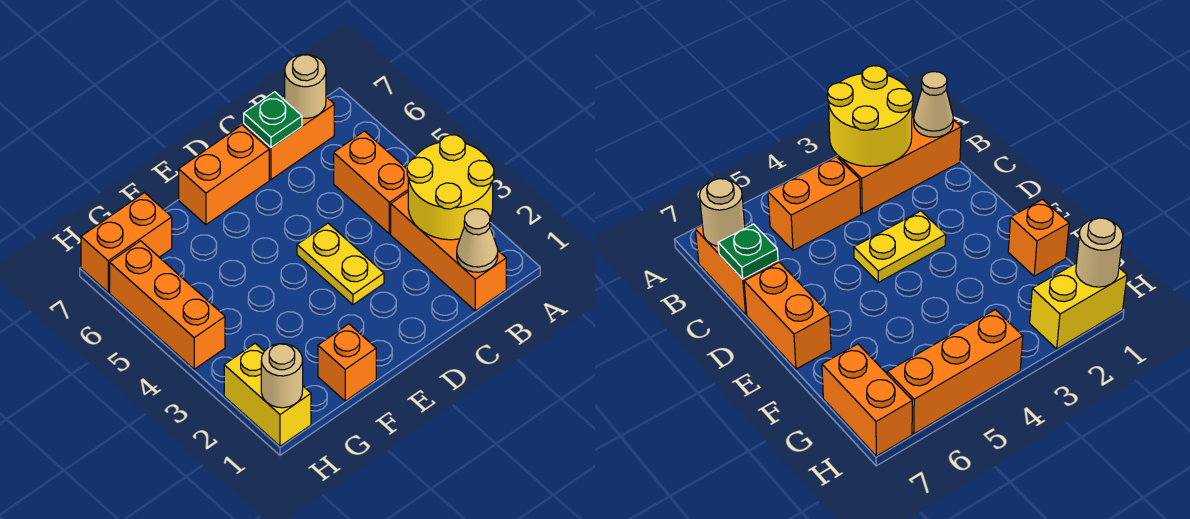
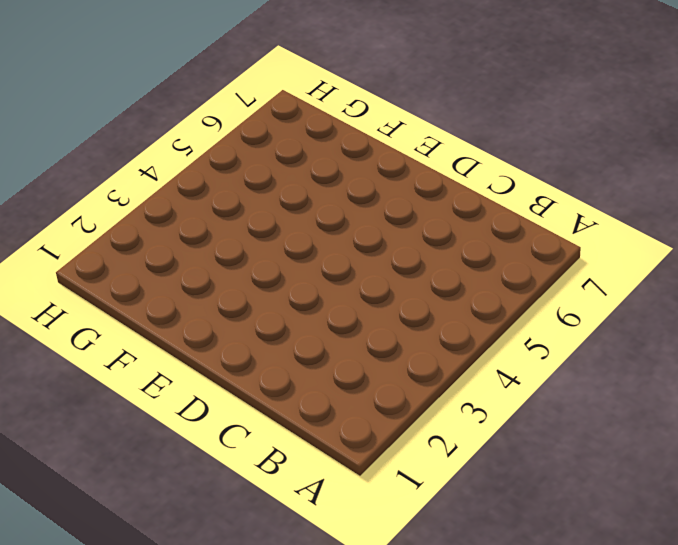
none -> orange brick B1:B3 level 1
none -> orange brick B4:B5 level 1
none -> orange brick B7:C7 level 1

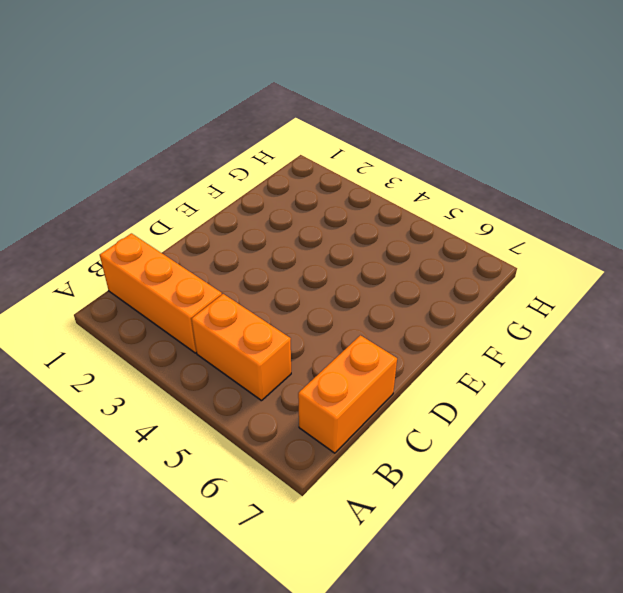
none -> yellow plate D3:D4 level 1
none -> orange brick D7:E7 level 1
none -> orange brick F1 level 1

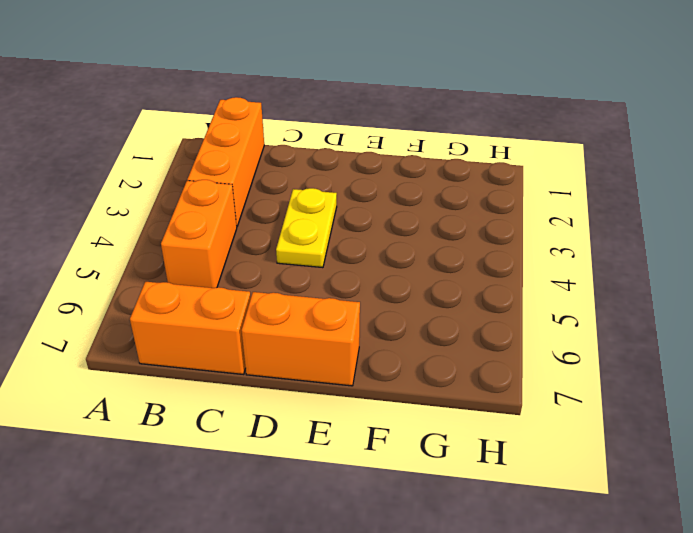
none -> orange brick F1 level 1
none -> orange brick G7:H7 level 1
none -> yellow brick H1:H2 level 1

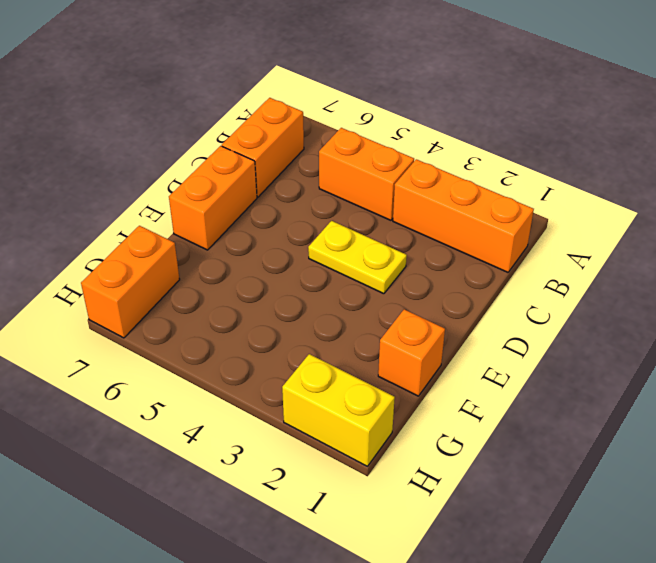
none -> orange brick H4:H6 level 1
none -> yellow round brick A2:B3 level 2
none -> tan cone B1 level 2

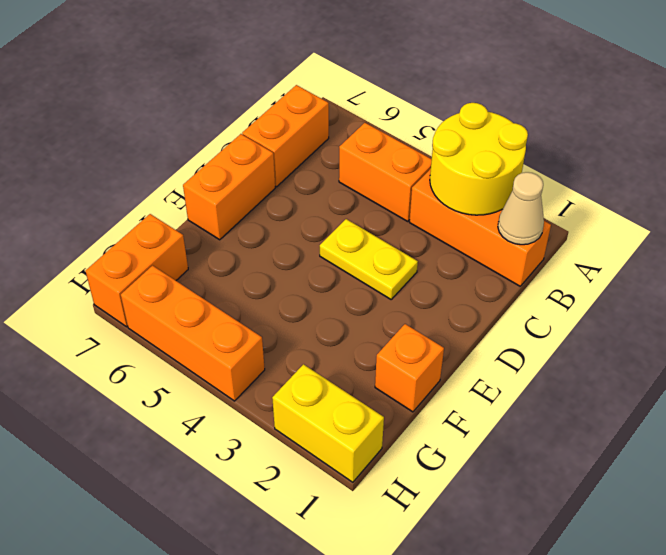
none -> tan round brick B7 level 2
none -> green plate C7 level 2
none -> tan round brick H1 level 2

